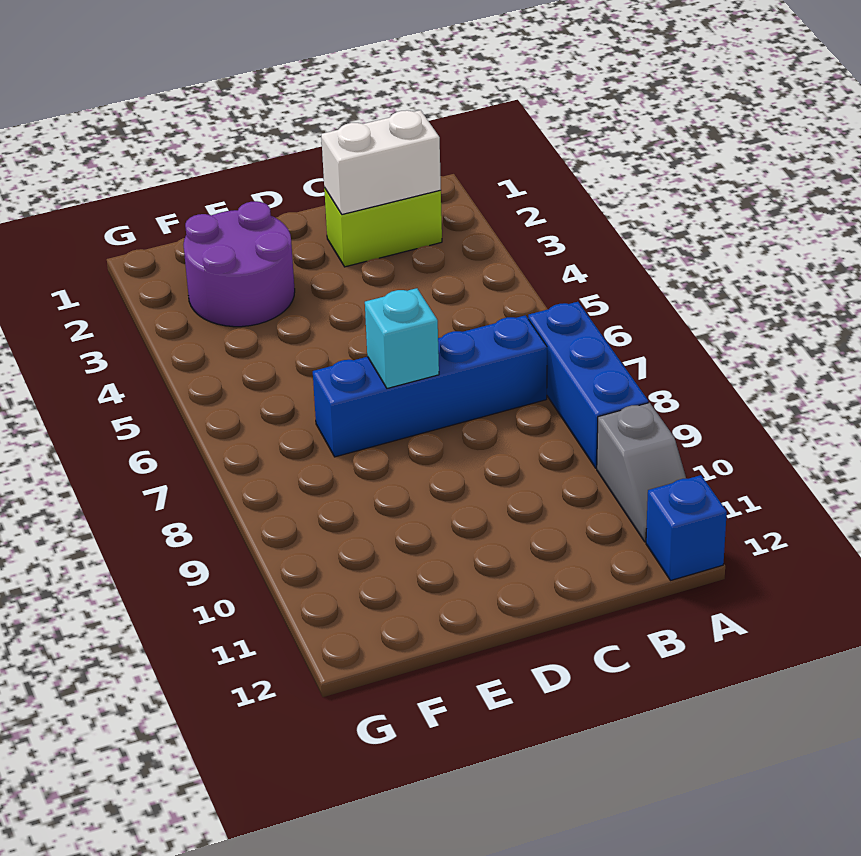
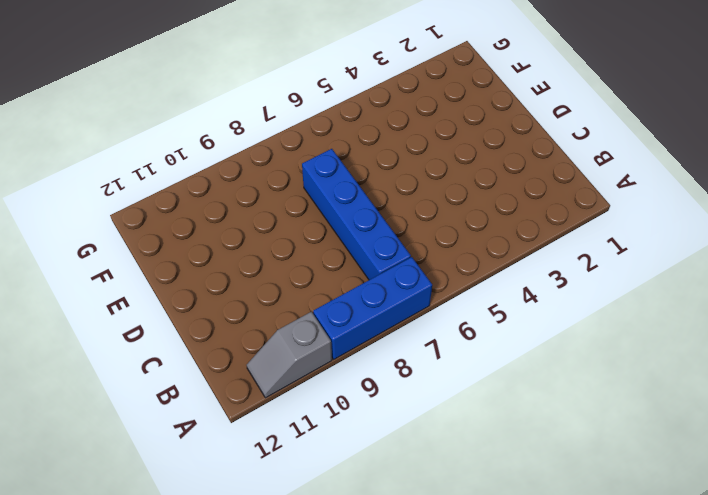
none -> blue brick A12 level 1
none -> lime brick B2:C2 level 1

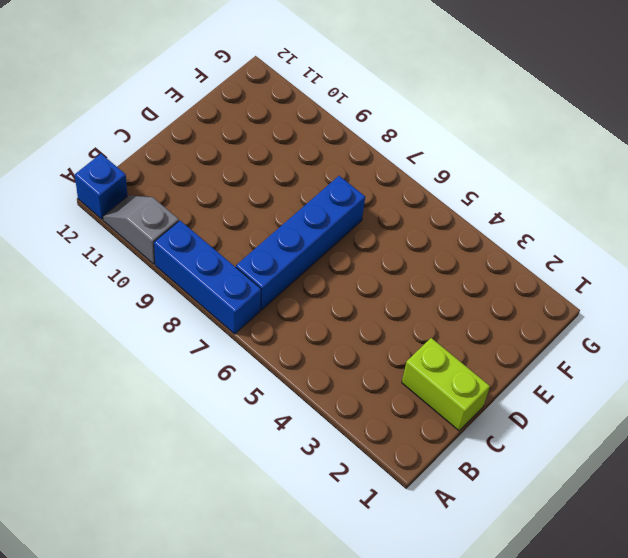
lime brick C1:C2 level 1 -> lime brick B2:C2 level 1
none -> purple round brick E2:F3 level 1
none -> white brick B2:C2 level 2

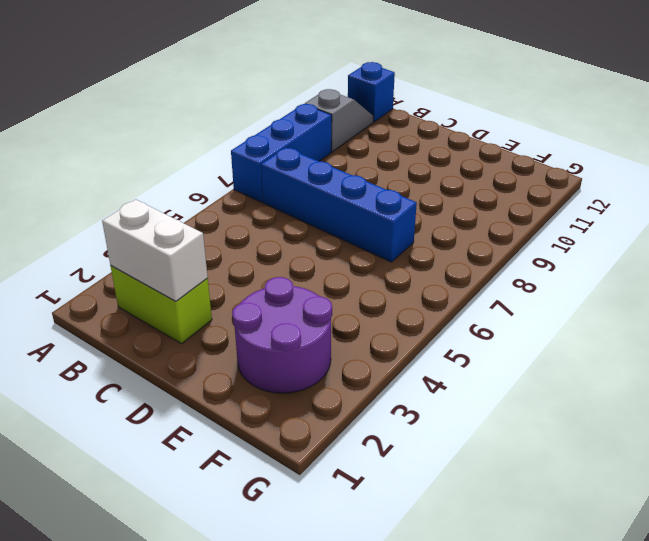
none -> cyan brick D7 level 2

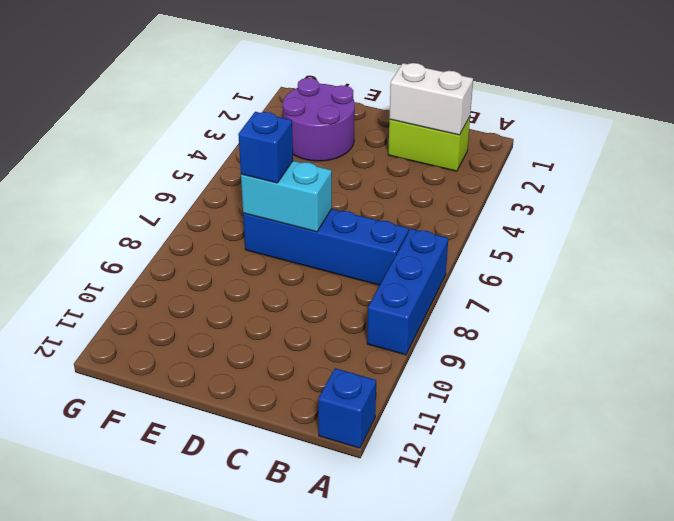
cyan brick D7:E7 level 2 -> cyan brick D7 level 2
blue brick E7 level 3 -> none
none -> grey slope A10:A11 level 1 top 10

